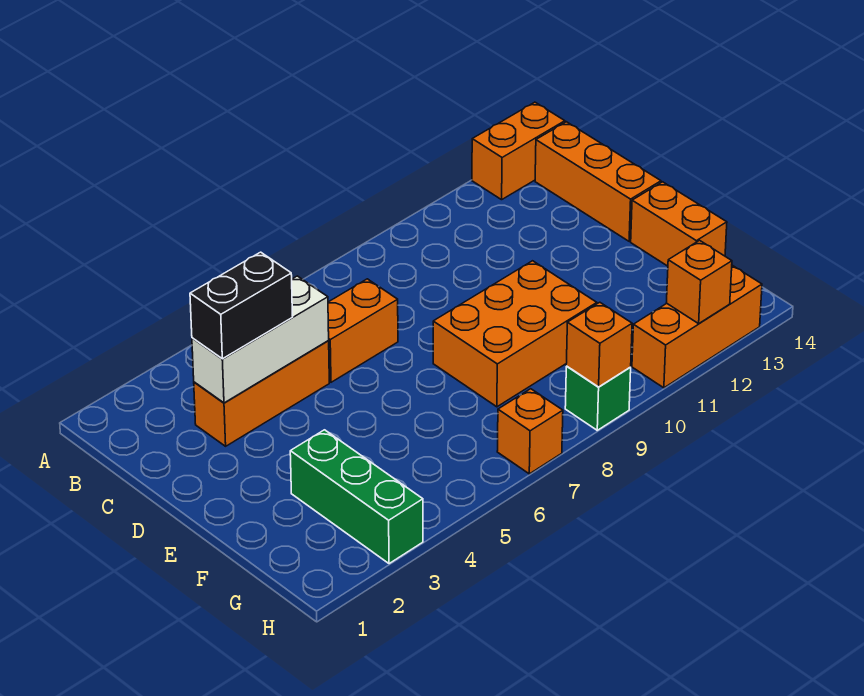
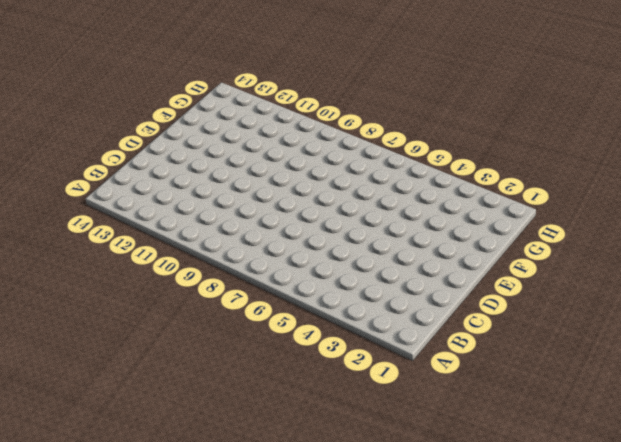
none -> orange brick A13:A14 level 1
none -> orange brick B14:D14 level 1
none -> orange brick C3:C5 level 1

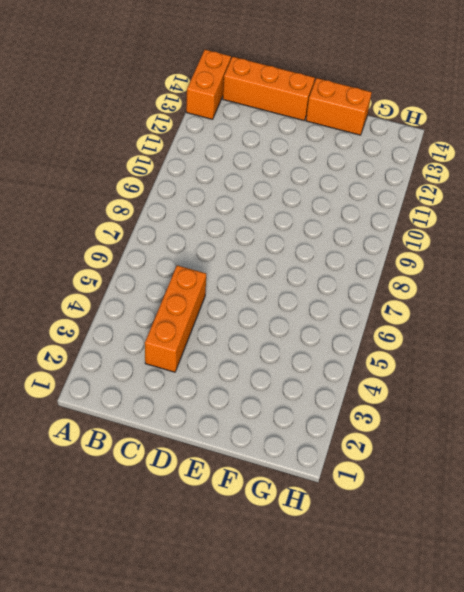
none -> orange brick C6:C7 level 1
none -> orange brick E8:F10 level 1
none -> green brick F3:H3 level 1

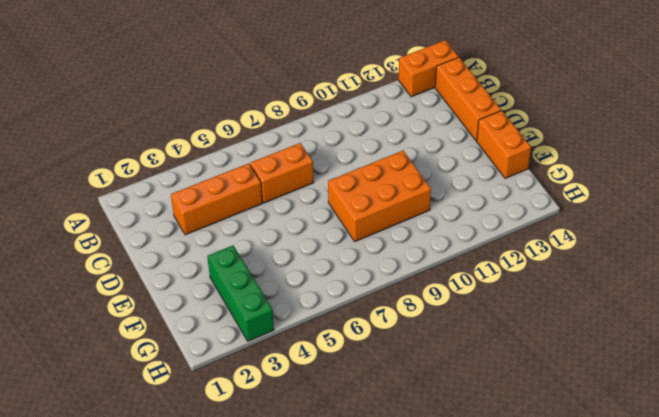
none -> orange brick H7 level 1
none -> green brick H9 level 1
none -> orange brick H11:H13 level 1

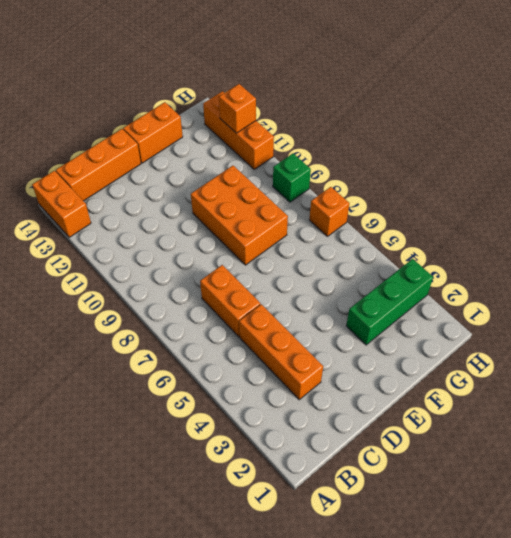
none -> white brick C3:C5 level 2
none -> orange brick H9 level 2
none -> black brick C3:C4 level 3

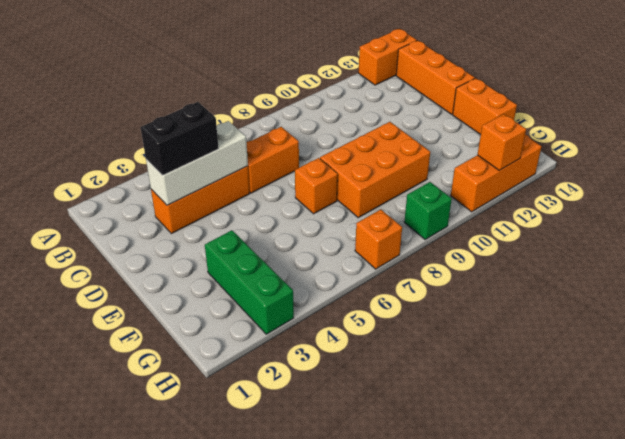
orange brick E7 level 1 -> orange brick H9 level 2

